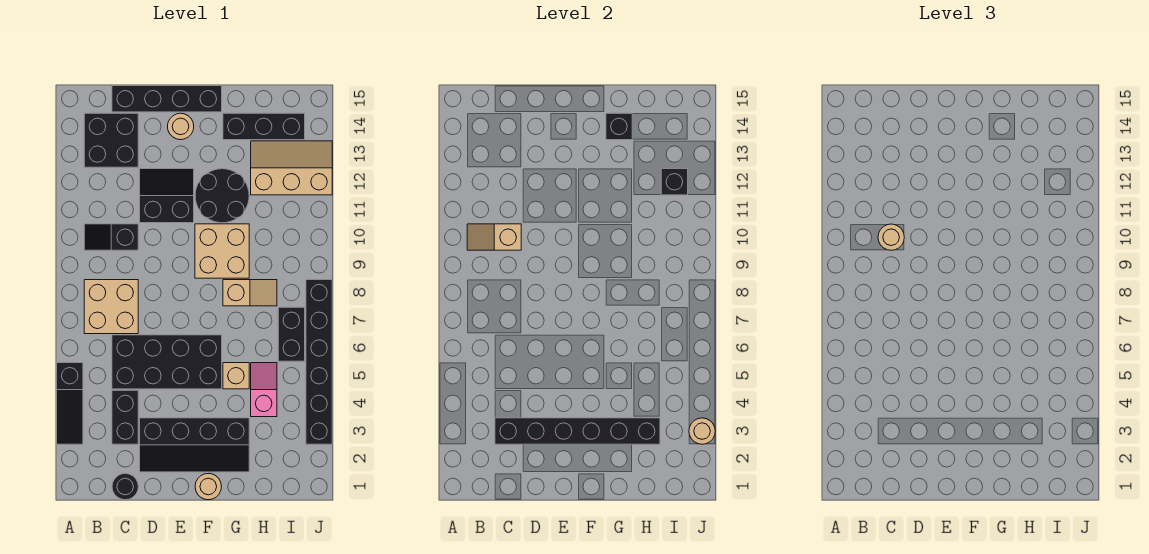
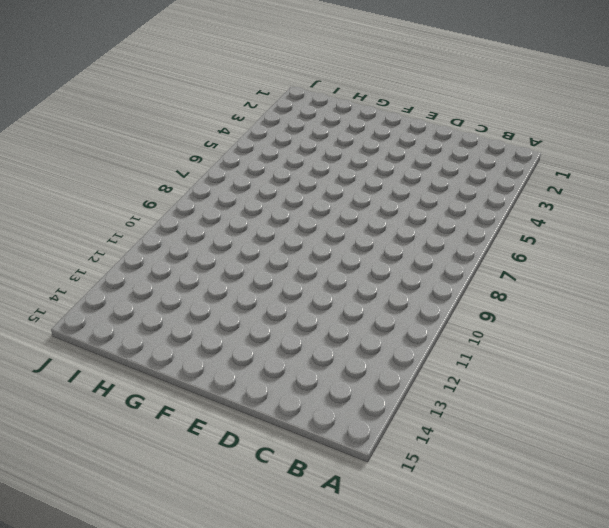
none -> black slope A3:A5 level 1 top 5
none -> tan brick B7:C8 level 1
none -> black slope B10:C10 level 1 top C

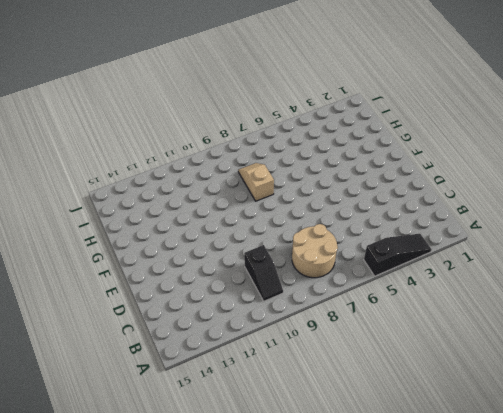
tan round brick B7:C8 level 1 -> tan brick B7:C8 level 1
none -> black brick B13:C14 level 1
none -> black round brick C1 level 1
none -> black brick C3:C4 level 1

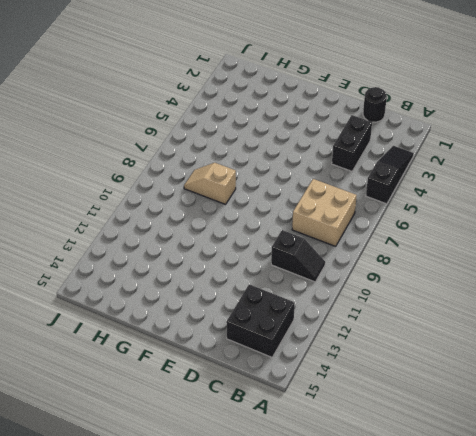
none -> black brick C5:F6 level 1
none -> black brick C15:F15 level 1
none -> black slope D2:G3 level 1 top 3

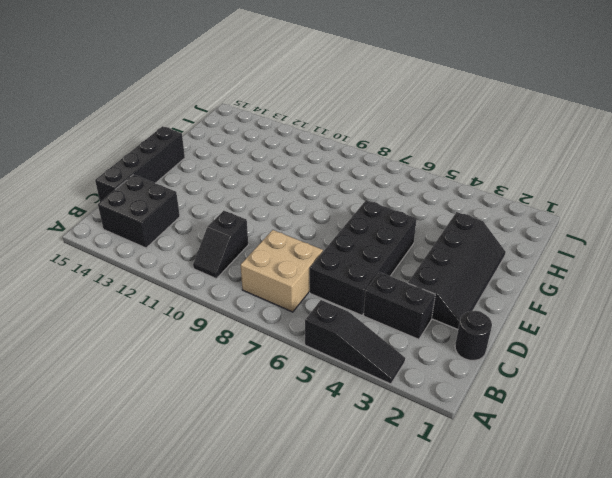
none -> black slope D11:E12 level 1 top 11
none -> tan round brick E14 level 1
none -> tan round brick F1 level 1

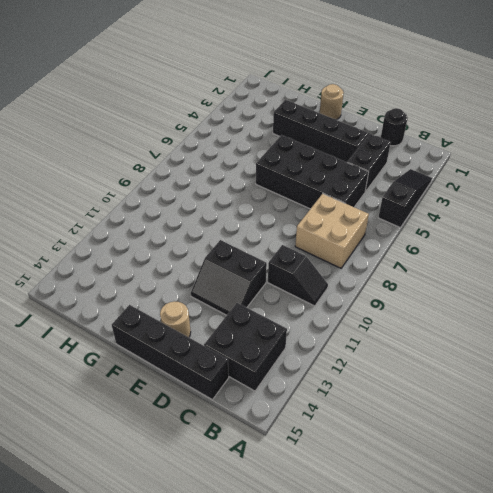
none -> tan brick F9:G10 level 1
none -> black round brick F11:G12 level 1
none -> tan brick G5 level 1

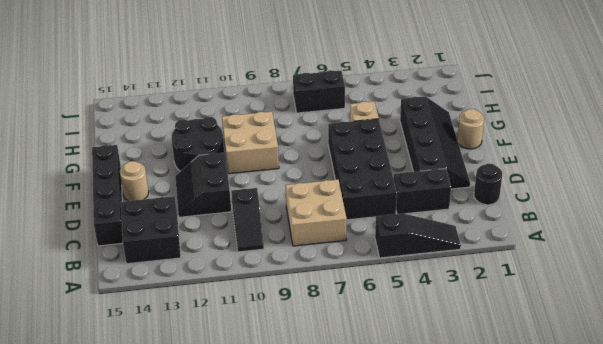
none -> tan slope G8:H8 level 1 top G
none -> black brick G14:I14 level 1
none -> pink slope H4:H5 level 1 top 4

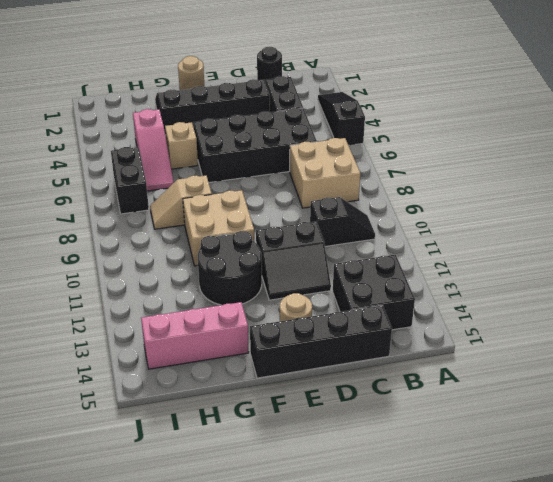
pink brick G14:I14 level 1 -> black brick G14:I14 level 1
pink slope H4:H6 level 1 top 4 -> pink slope H4:H5 level 1 top 4
none -> tan slope H12:J13 level 1 top 12
none -> black brick J3:J8 level 1
none -> tan slope B10:C10 level 2 top C

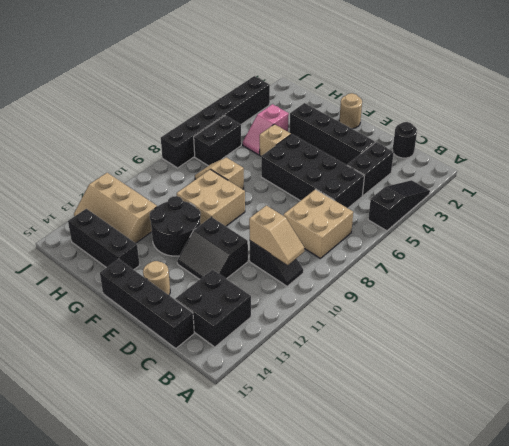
none -> black brick C3:H3 level 2
none -> black brick G14 level 2
none -> black brick I12 level 2

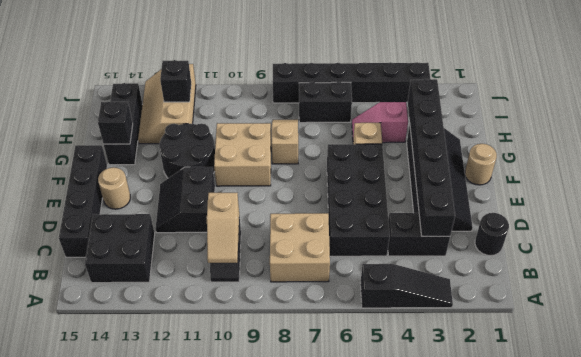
none -> tan round brick J3 level 2
none -> tan round brick C10 level 3

